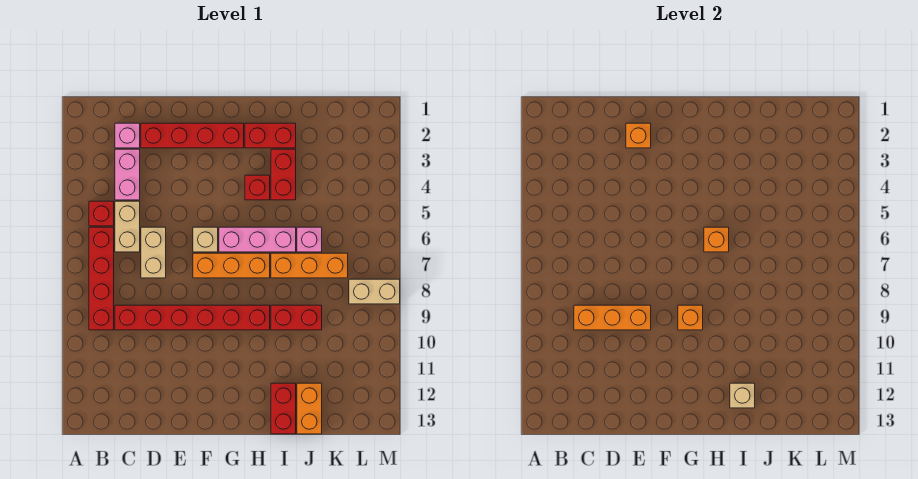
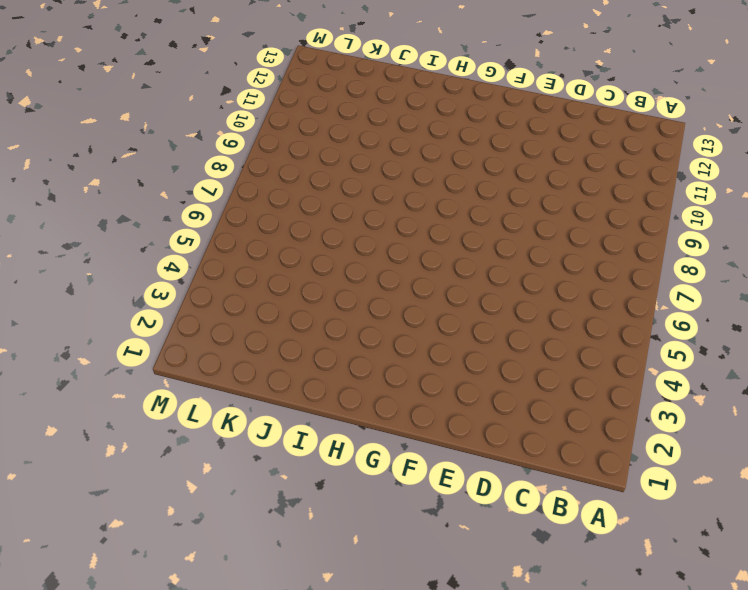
none -> red brick B5 level 1
none -> red brick B6:B9 level 1
none -> pink brick C2 level 1

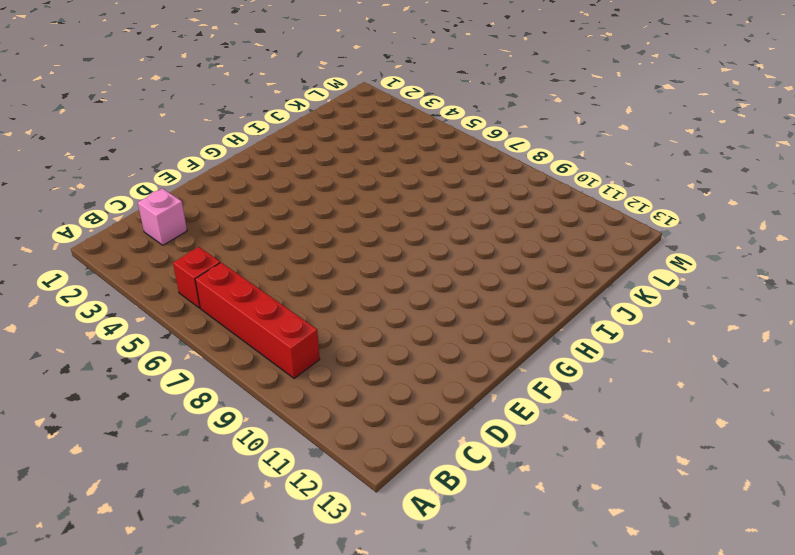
none -> pink brick C3:C4 level 1
none -> tan brick C5:C6 level 1
none -> red brick C9:H9 level 1

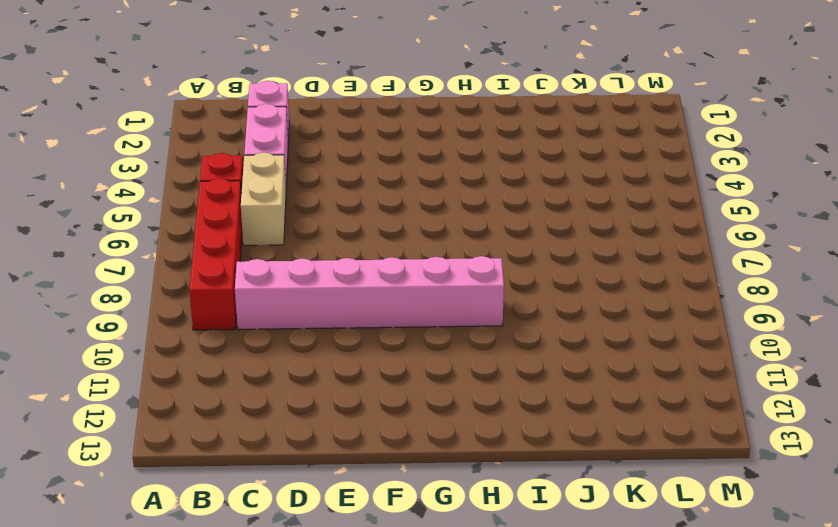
pink brick C9:H9 level 1 -> red brick C9:H9 level 1
none -> red brick D2:G2 level 1
none -> tan brick D6:D7 level 1
none -> tan brick F6 level 1

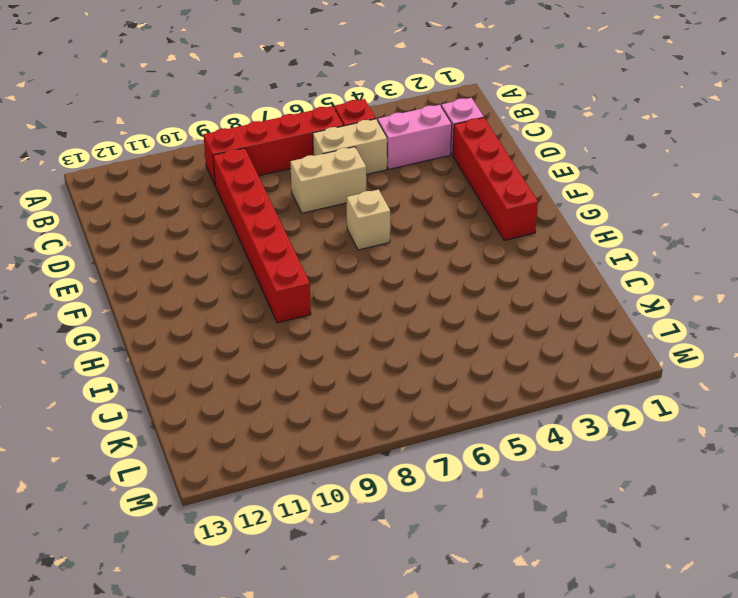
none -> orange brick F7:H7 level 1
none -> pink brick G6:I6 level 1
none -> red brick H2:I2 level 1

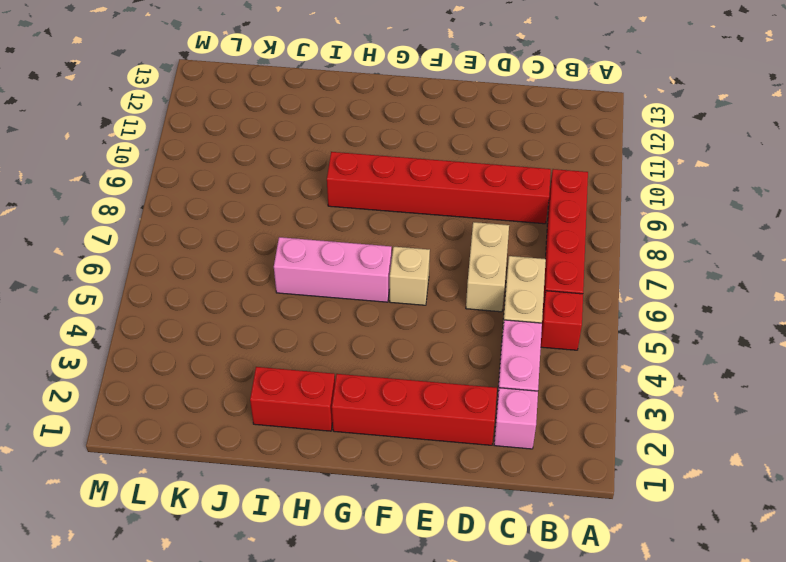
none -> orange brick F7:H7 level 1
none -> red brick H4 level 1
none -> red brick I3:I4 level 1

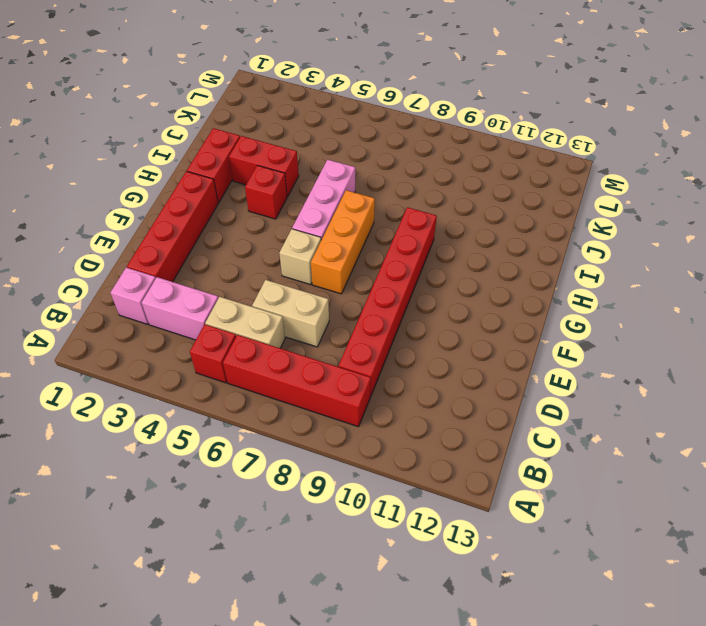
none -> orange brick I7:K7 level 1
none -> red brick I9:J9 level 1
none -> red brick I12:I13 level 1

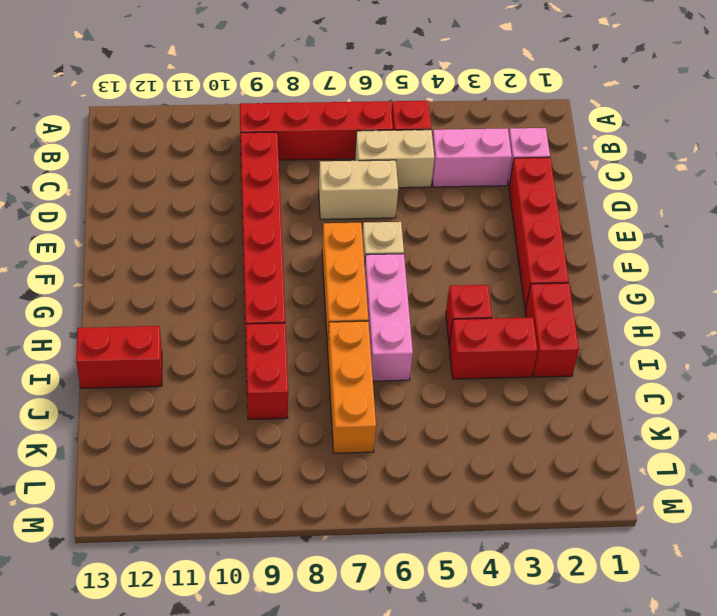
none -> pink brick J6 level 1
none -> orange brick J12:J13 level 1
none -> tan brick L8:M8 level 1

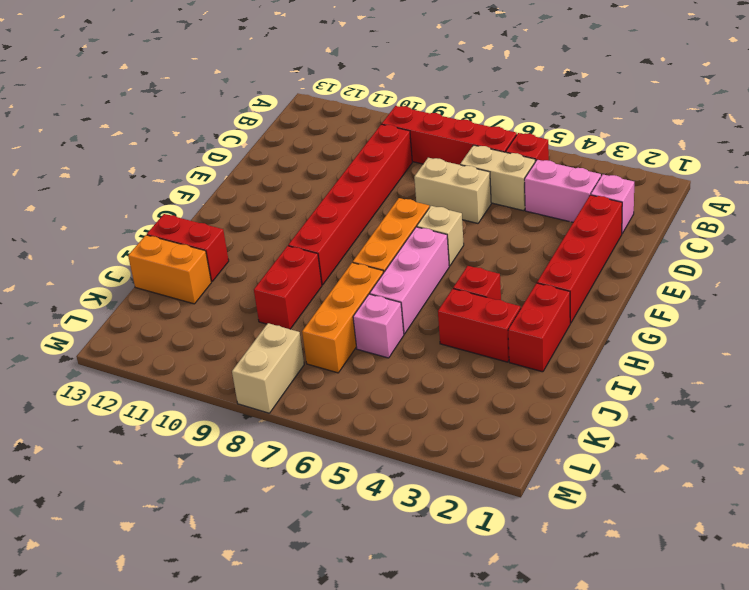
none -> orange brick C9:E9 level 2
none -> orange brick E2 level 2
none -> orange brick G9 level 2

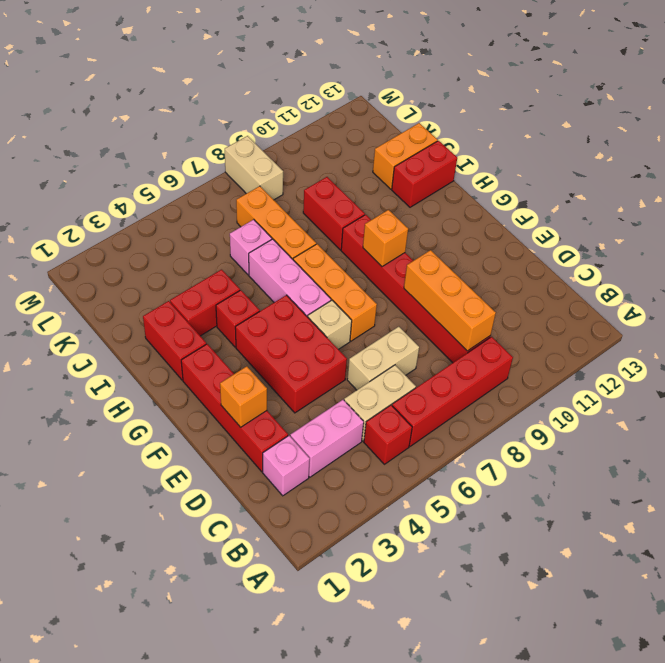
red brick E4:G5 level 1 -> none
none -> orange brick H6 level 2
none -> tan brick I12 level 2

